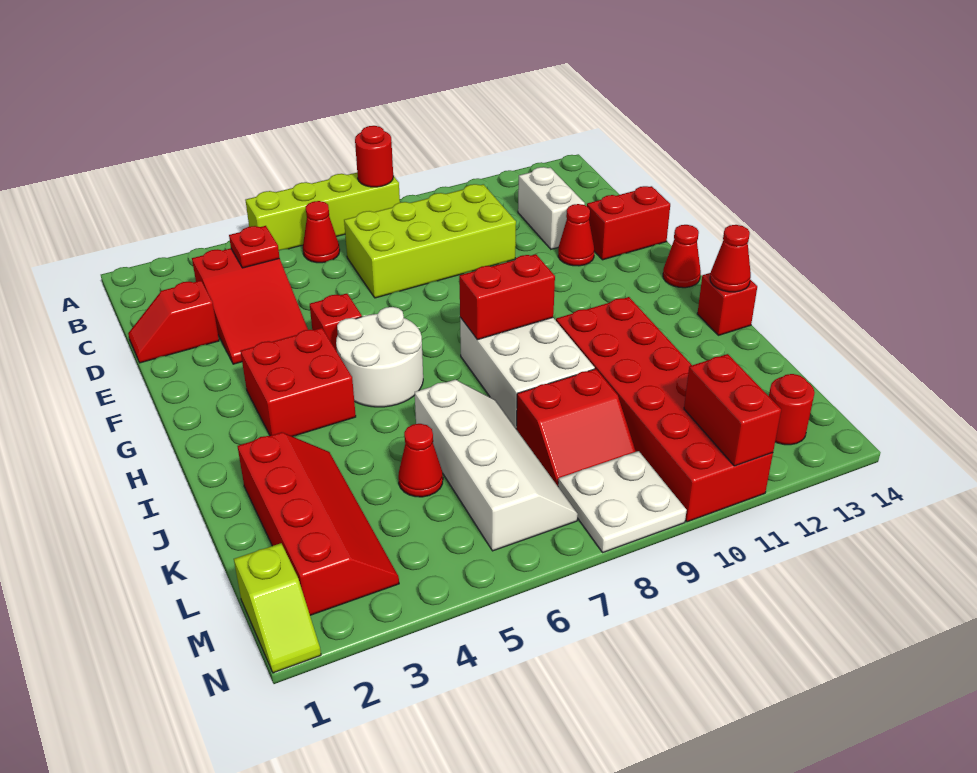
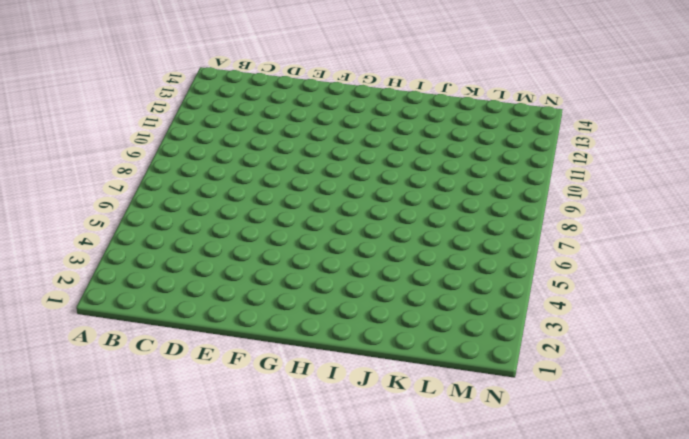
none -> lime brick A5:A8 level 1
none -> red cone B6 level 1
none -> red slope C3:E4 level 1 top C

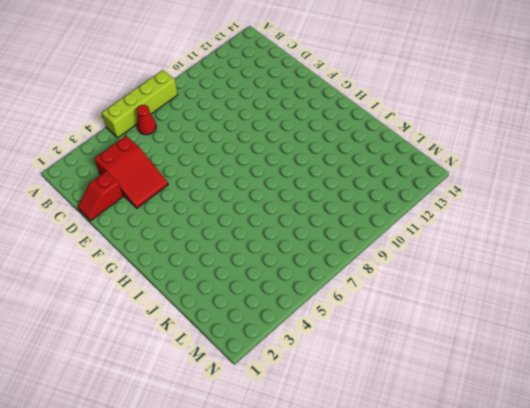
none -> lime brick C7:D10 level 1
none -> white brick C12:D12 level 1
none -> red cone E12 level 1

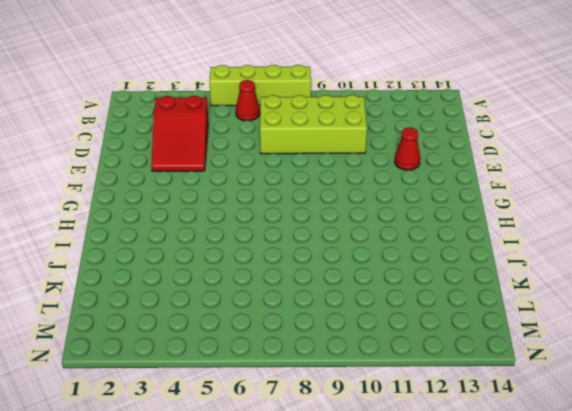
none -> white brick C12:D12 level 1
none -> red slope D1:D2 level 1 top 2
none -> red brick E13:E14 level 1

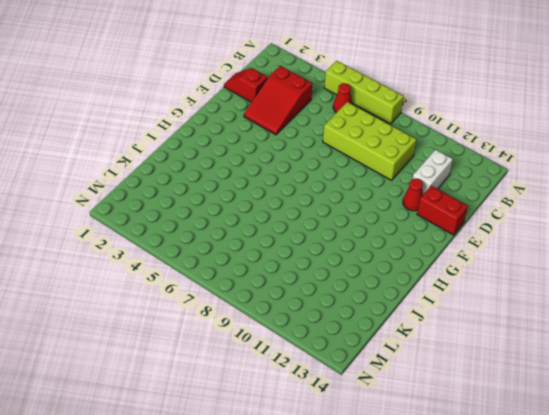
none -> red brick F5 level 1
none -> red brick G3:H4 level 1
none -> white round brick G5:H6 level 1

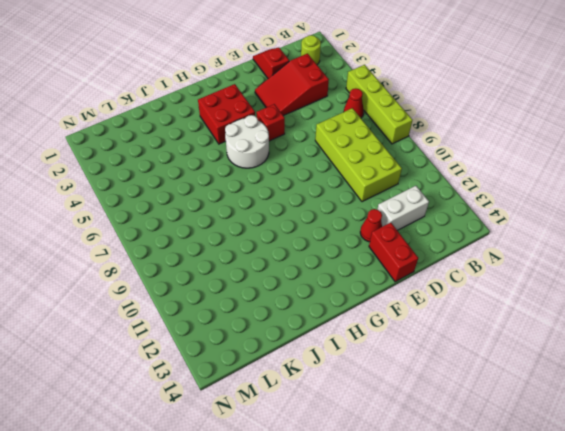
lime round brick B2 level 1 -> none
none -> red cone G14 level 1
none -> white brick H8:J9 level 1
none -> red brick I10:N11 level 1

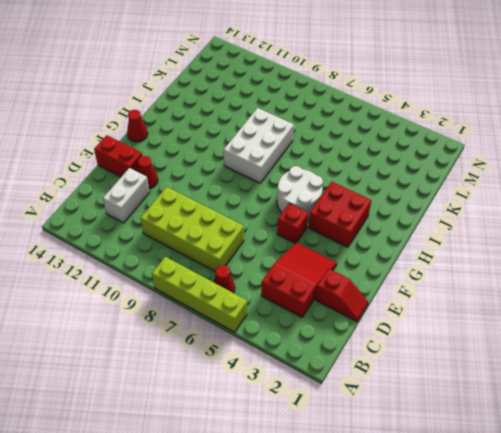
none -> red brick I10:N11 level 1
none -> red brick I14 level 1
none -> red slope J2:M3 level 1 top 2

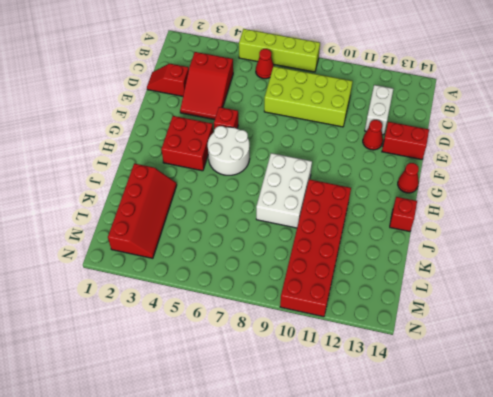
none -> white slope J6:M7 level 1 top 6
none -> red cone K5 level 1
none -> red slope K8:L9 level 1 top K

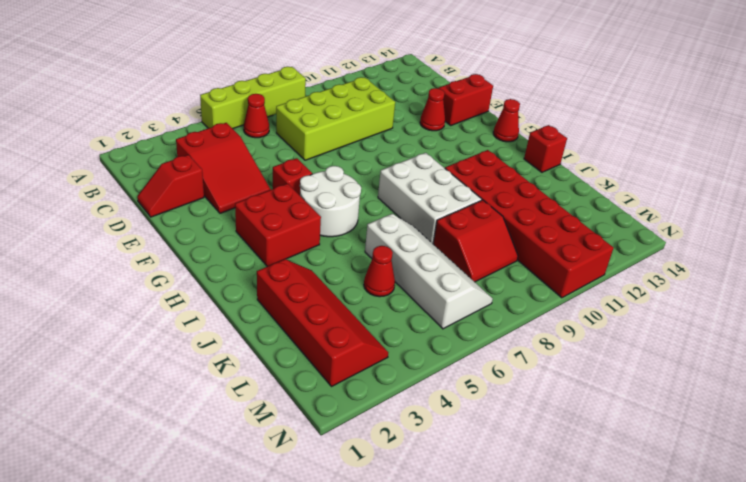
none -> white brick C12:D12 level 1
none -> lime slope M1:N1 level 1 top M
none -> white plate M8:N9 level 1

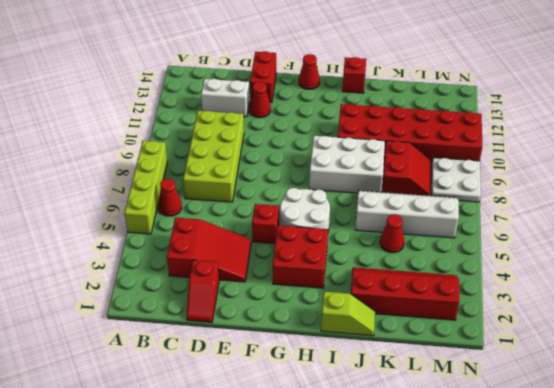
lime slope I1:J1 level 1 top I -> lime slope M1:N1 level 1 top M
none -> red round brick M13 level 1
none -> red round brick A8 level 2
none -> red plate C4 level 2

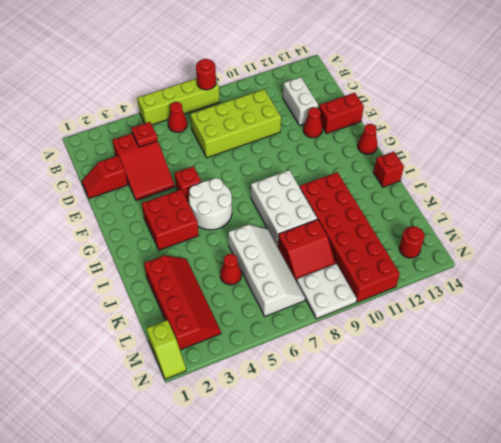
none -> red brick H8:H9 level 2
none -> red cone I14 level 2
none -> red brick M11:N11 level 2

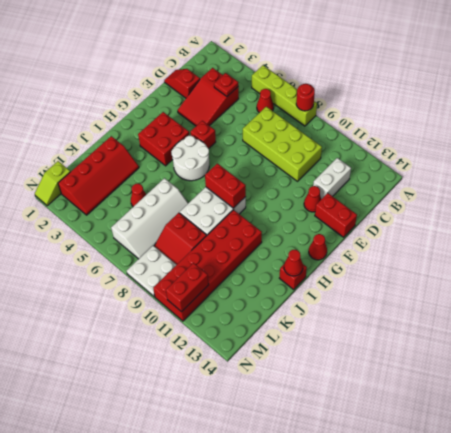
none -> red round brick M13 level 1

